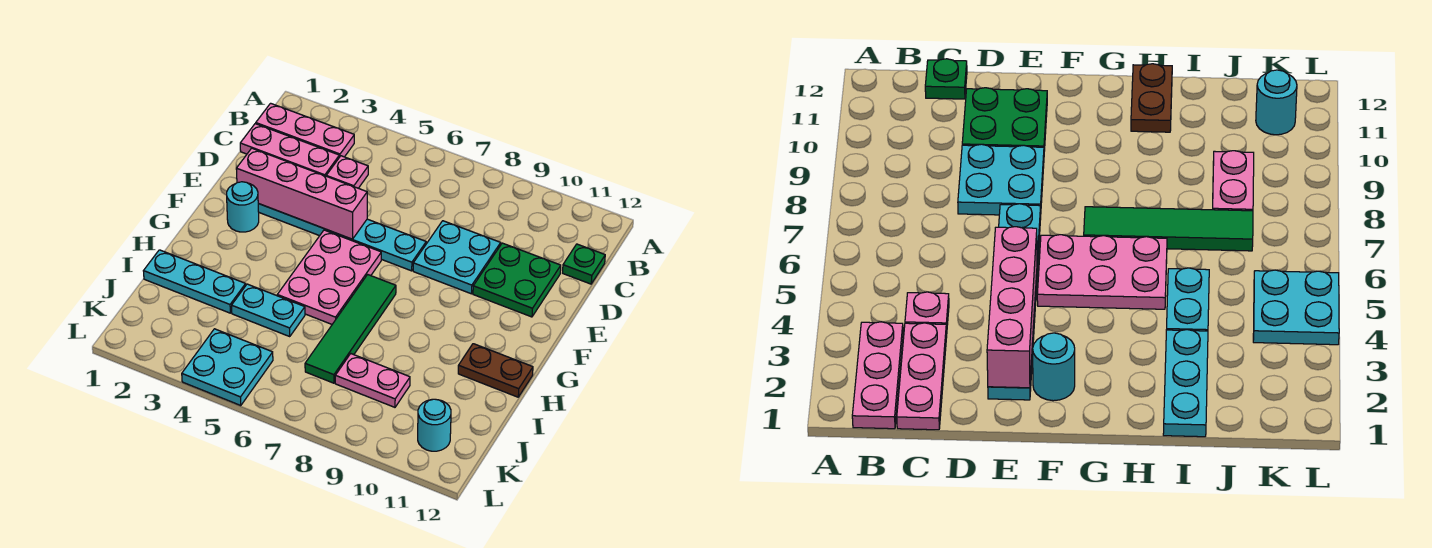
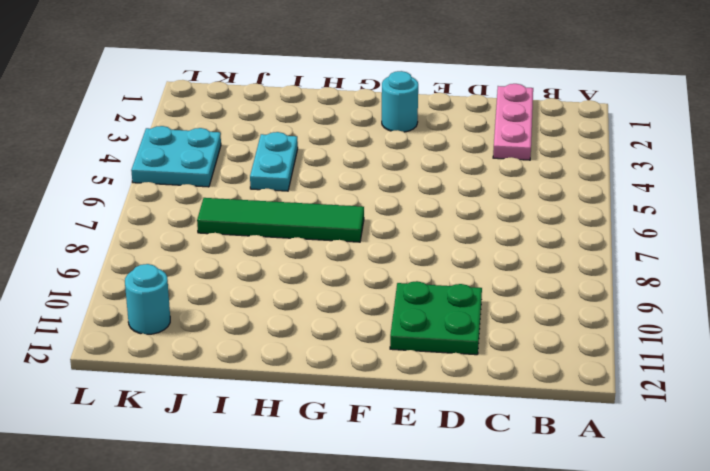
none -> pink plate B1:B3 level 1
none -> pink plate C4 level 1
none -> green plate C12 level 1

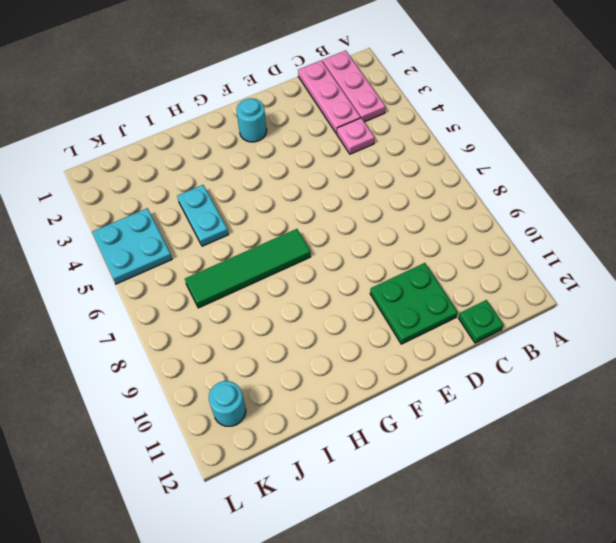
none -> cyan plate D8:E9 level 1
none -> cyan plate E2:E7 level 1
none -> pink plate F5:H6 level 1

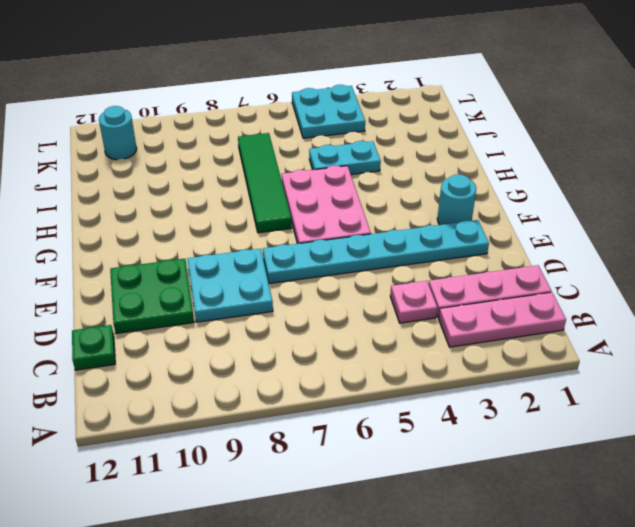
none -> brown plate H11:H12 level 1
none -> cyan plate I1:I3 level 1
none -> pink plate J8:J9 level 1

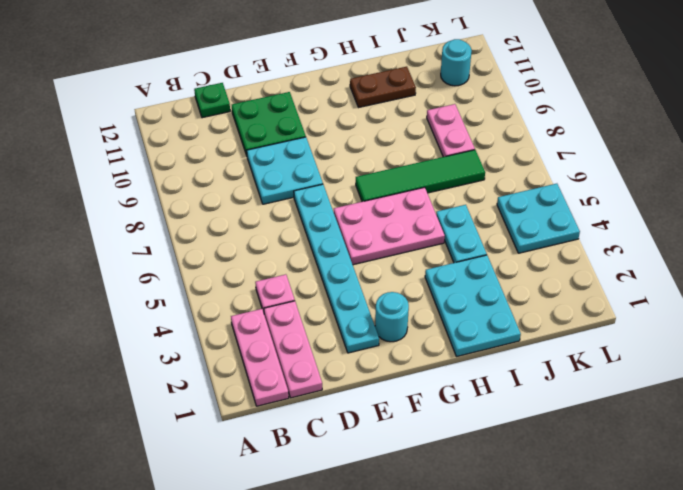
cyan plate H1:I3 level 1 -> cyan plate I1:I3 level 1
brown plate H11:I11 level 1 -> brown plate H11:H12 level 1
none -> pink brick E2:E5 level 2

